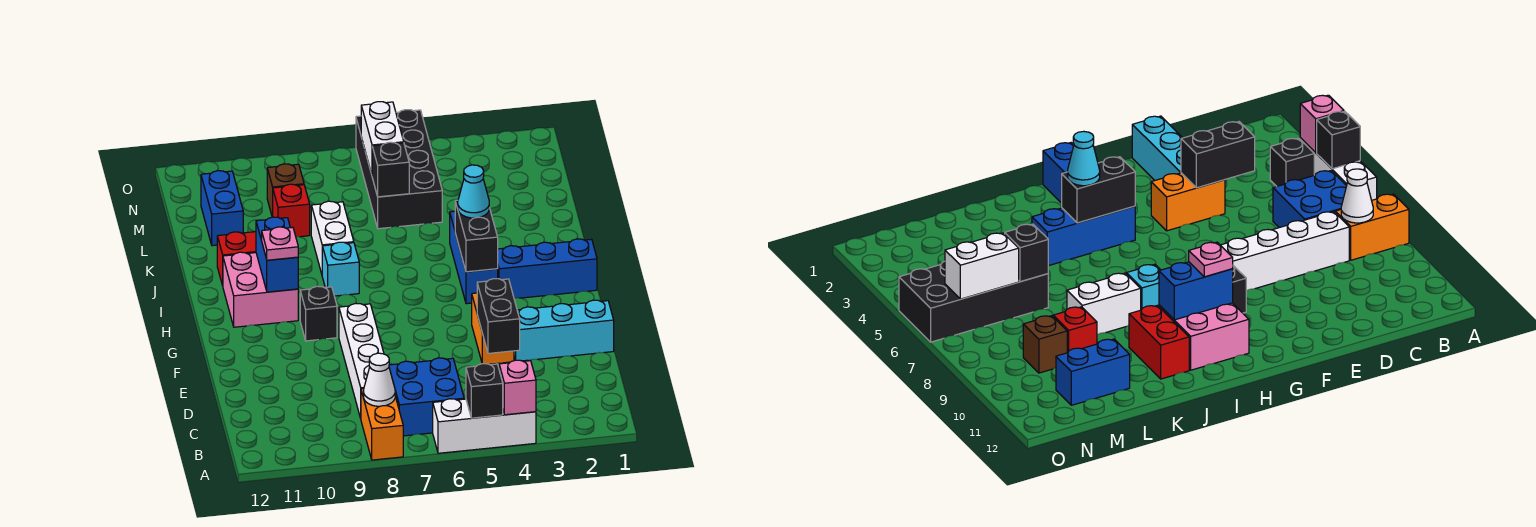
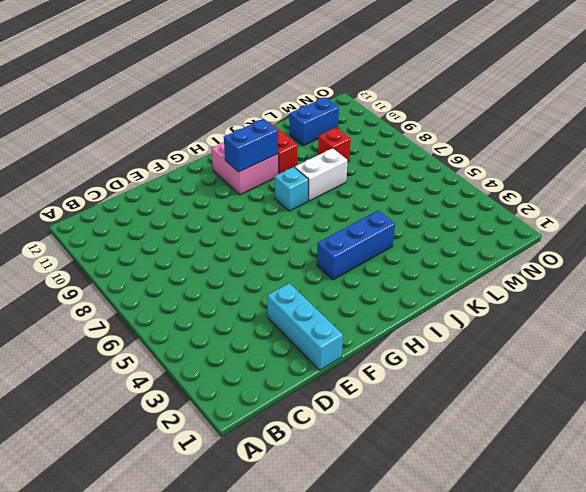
none -> white brick A4:A6 level 1
none -> orange brick A8:B8 level 1
none -> black brick B4 level 1

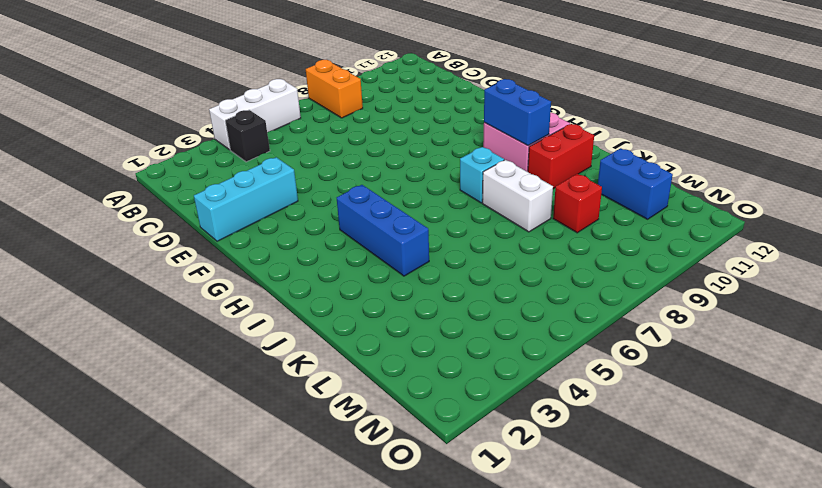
none -> blue brick B6:C7 level 1
none -> white brick C8:F8 level 1
none -> orange brick E4:F4 level 1

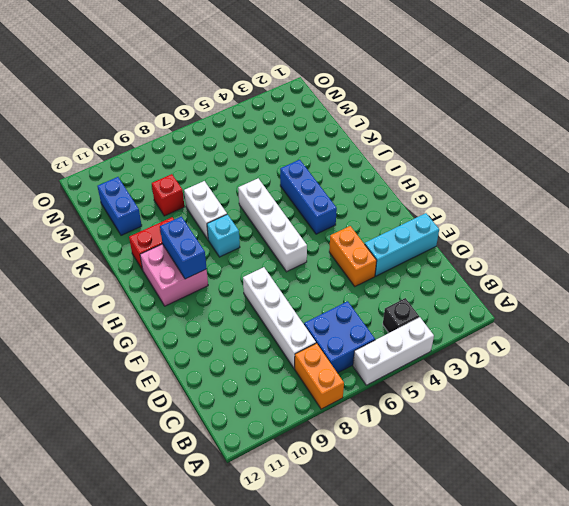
white brick G6:J6 level 1 -> none
none -> black brick G9 level 1
none -> blue brick H1:H3 level 1
none -> black brick L5:O6 level 1

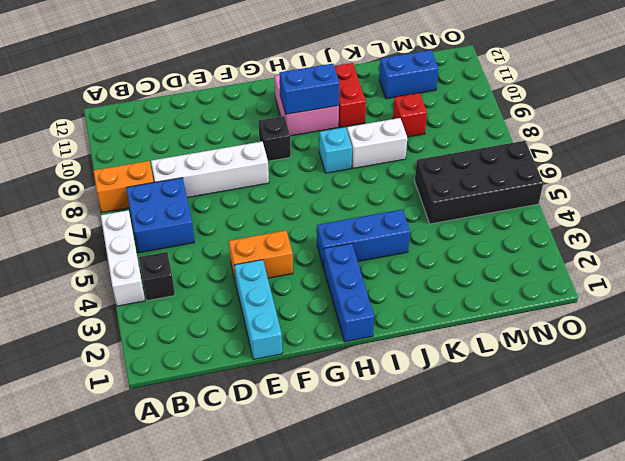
none -> brown brick M9 level 1
none -> pink brick A4 level 2
none -> black brick A5 level 2

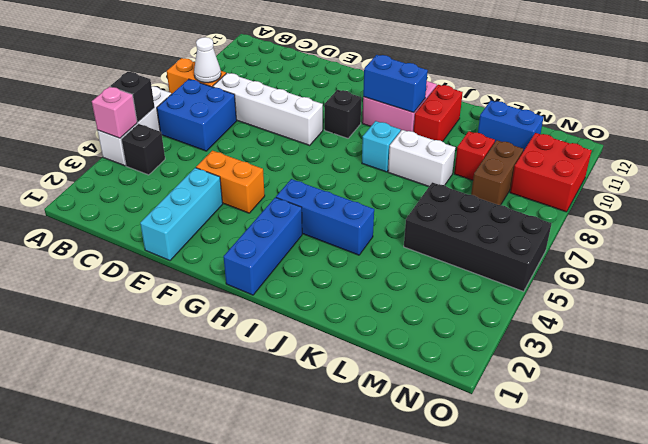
brown brick M8:M9 level 1 -> brown brick M9 level 1
red brick N9:O10 level 1 -> none
none -> black brick D4:E4 level 2
none -> black brick H4:I4 level 2
none -> black brick L6 level 2

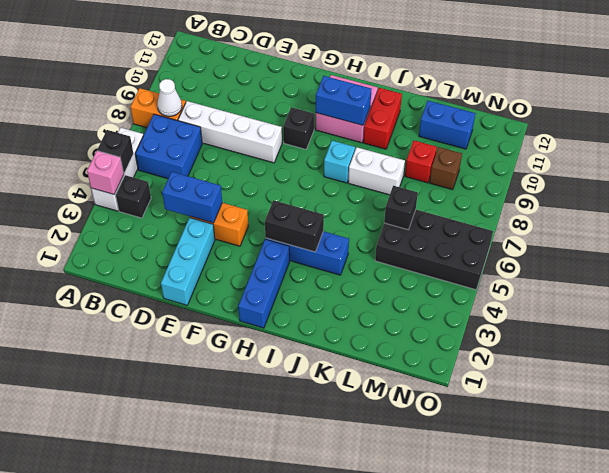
blue brick D4:E4 level 2 -> black brick D4:E4 level 2
none -> white brick M6:N6 level 2
none -> pink plate H10 level 3
none -> cyan cone I4 level 3

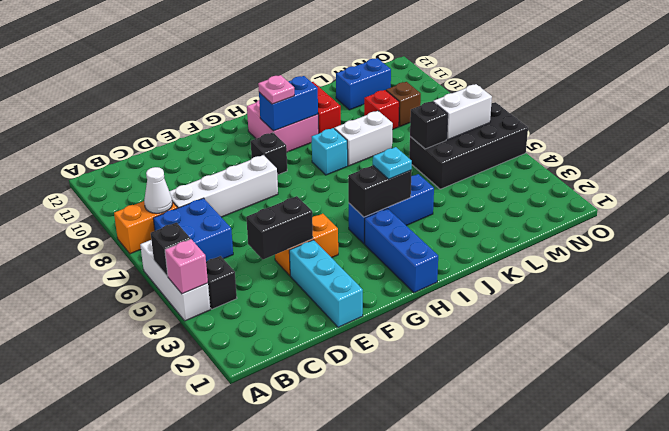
cyan plate I4 level 3 -> cyan cone I4 level 3

